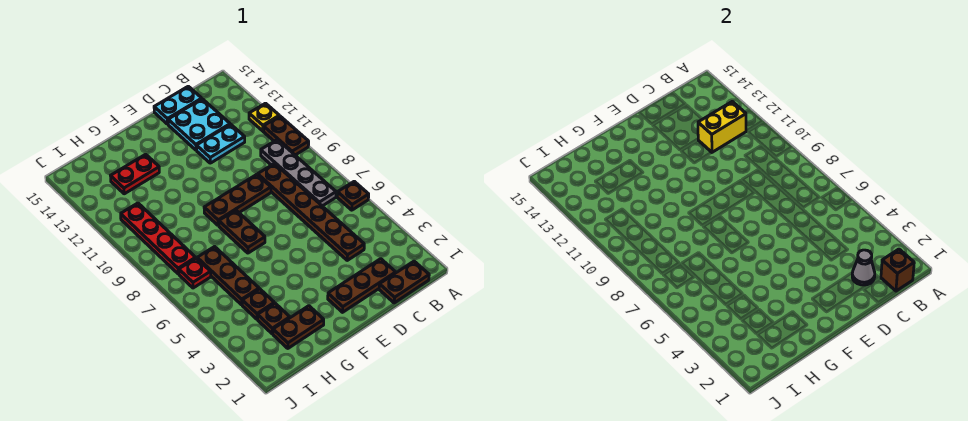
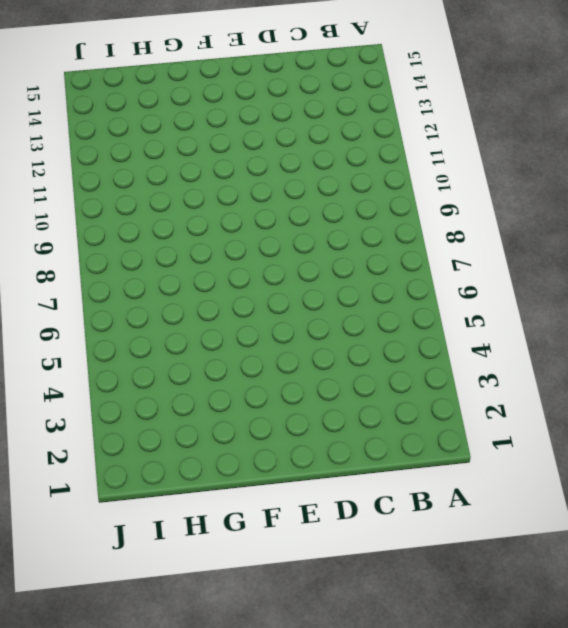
none -> brown plate A6 level 1
none -> brown plate A10:A11 level 1
none -> yellow plate A12 level 1

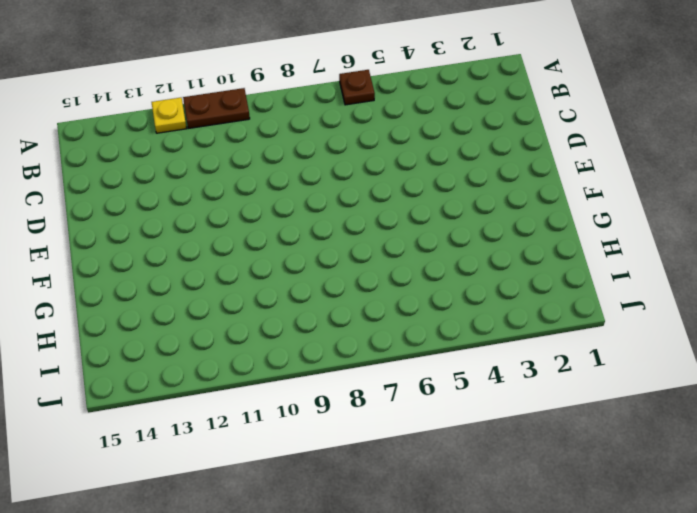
none -> brown plate B1:C1 level 1
none -> grey plate B7:B10 level 1
none -> brown plate C2:E2 level 1

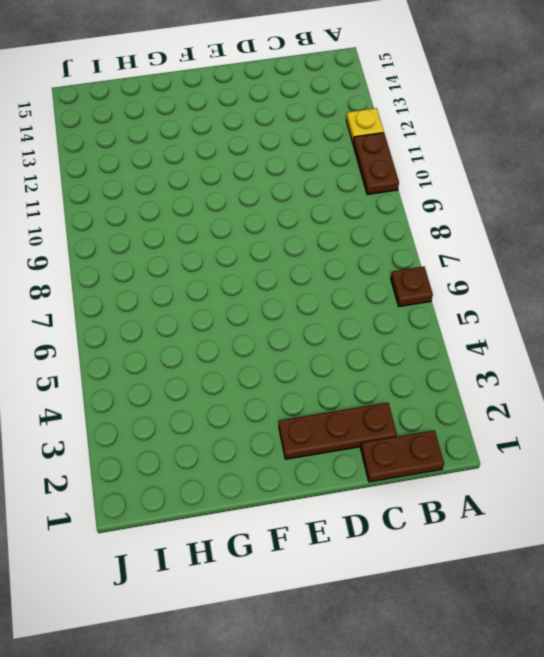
none -> grey plate B7:B10 level 1
none -> brown plate C4:C9 level 1
none -> cyan plate C12:D12 level 1

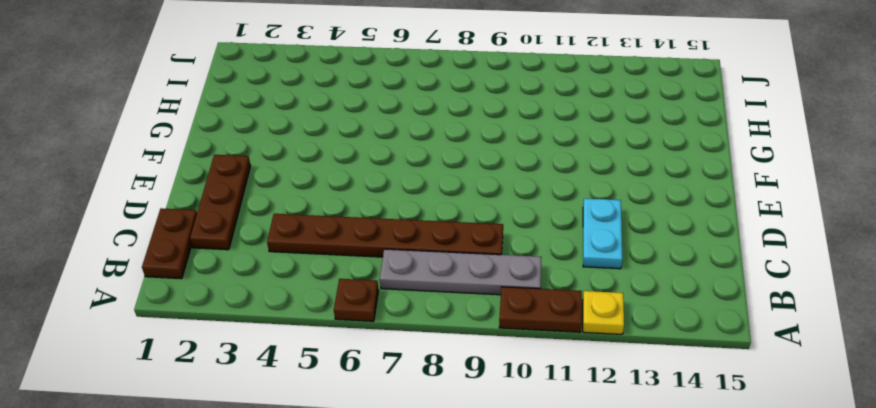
none -> cyan plate C13:D14 level 1
none -> cyan plate C15:D15 level 1
none -> brown plate D9:F9 level 1

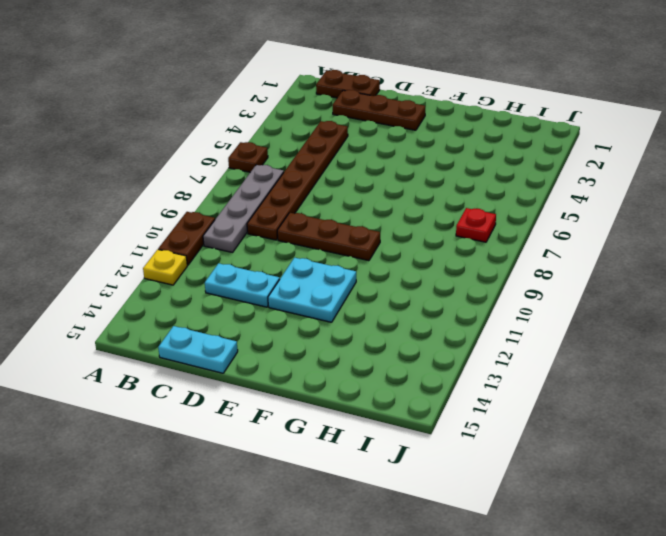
cyan plate E11:F12 level 1 -> cyan plate C13:D14 level 1
none -> brown plate F7:F8 level 1
none -> brown plate G2:H2 level 1
none -> red plate G13:H13 level 1

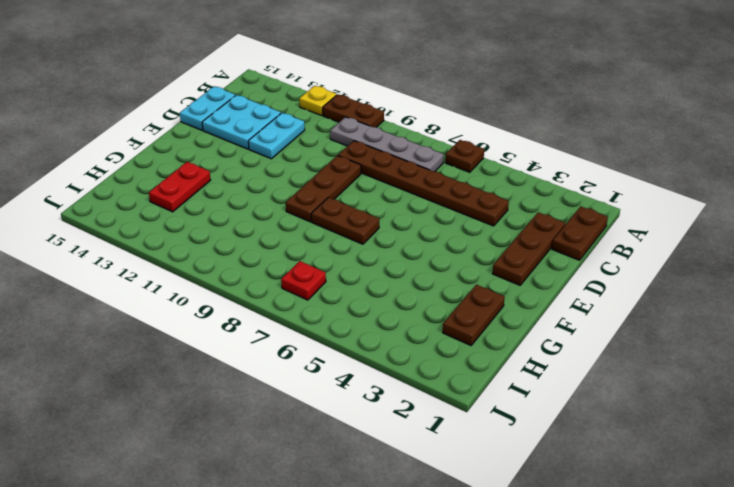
none -> brown plate H3 level 1
none -> brown plate H4 level 1
none -> brown plate H5:H7 level 1

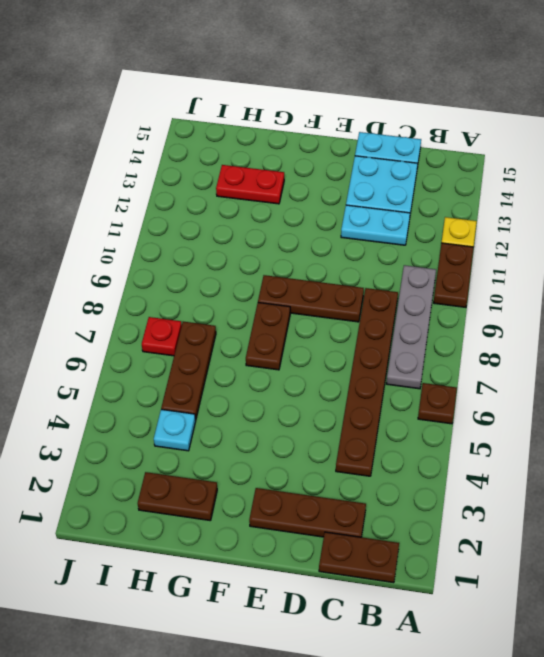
cyan plate H4 level 1 -> brown plate H4 level 1
none -> brown plate H3 level 1
none -> red plate I8:I11 level 1
none -> brown brick B1 level 2

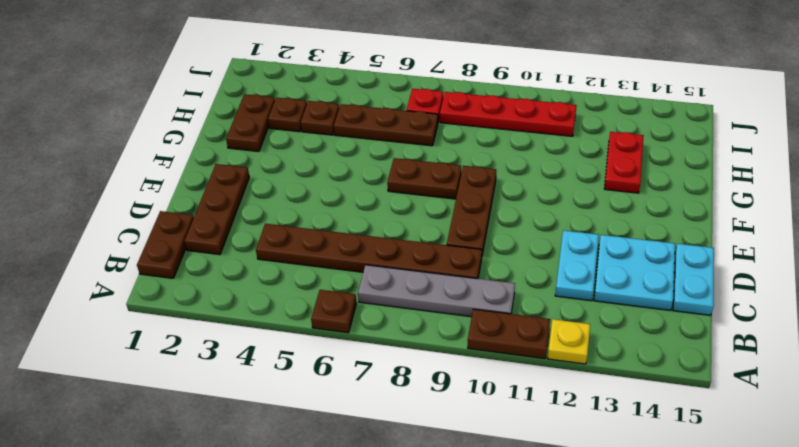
none -> brown brick B1 level 2
none -> yellow brick B12:C12 level 2
none -> grey cone C2 level 2

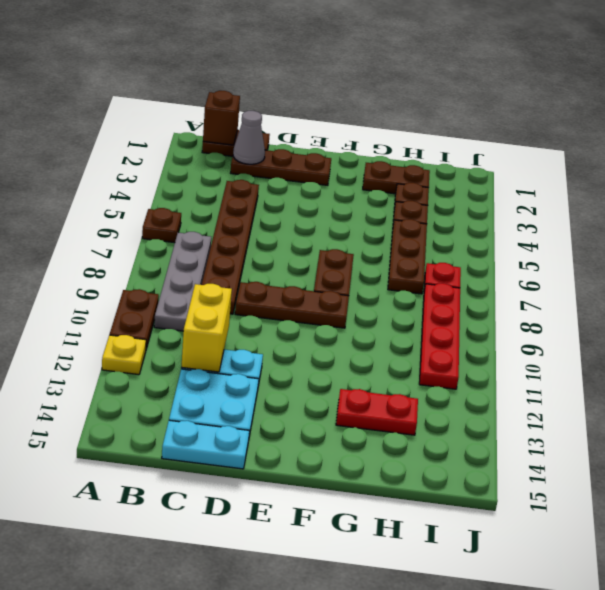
yellow brick C11:C12 level 2 -> yellow brick B12:C12 level 2

